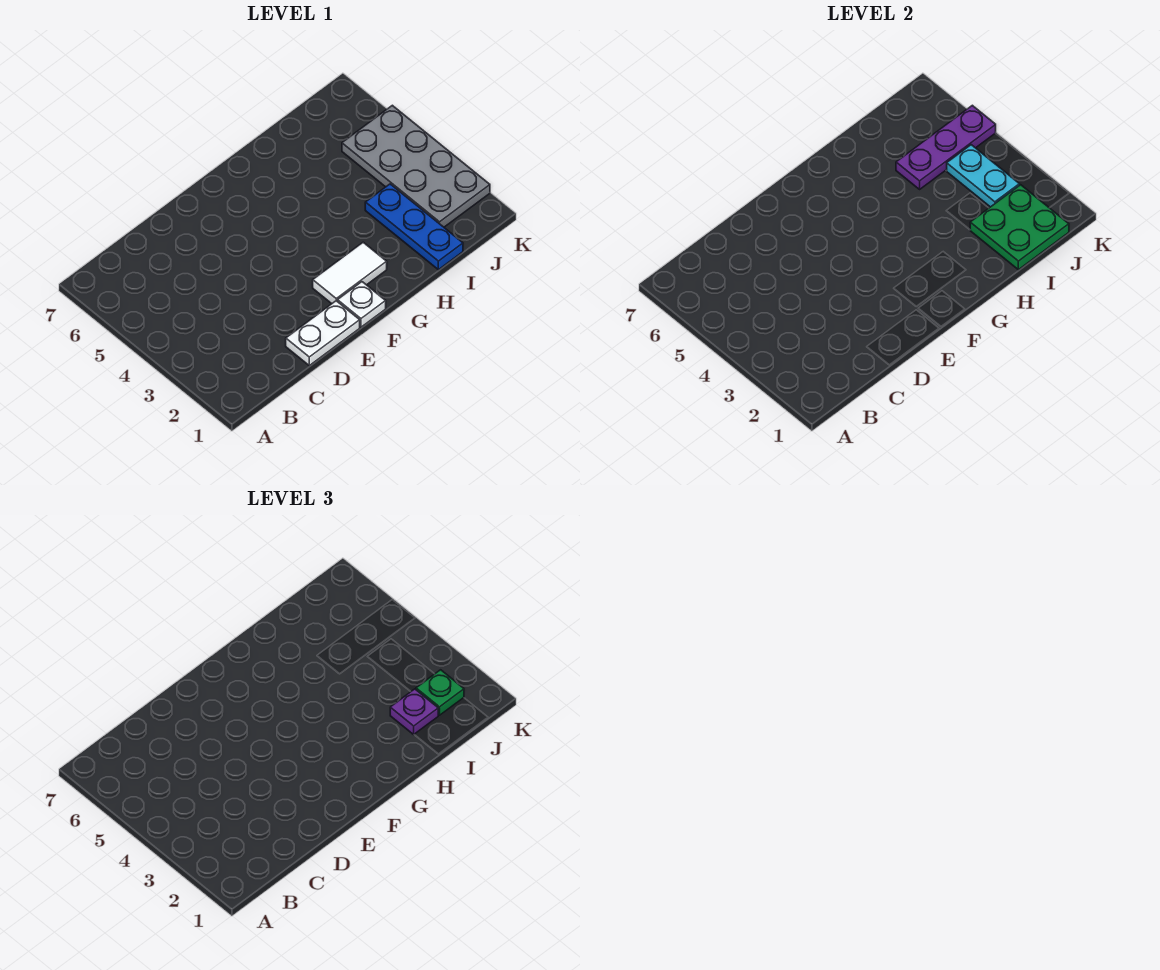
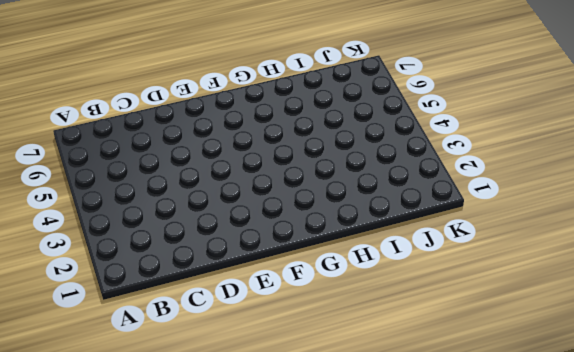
none -> white plate D1:E1 level 1
none -> white plate F1 level 1

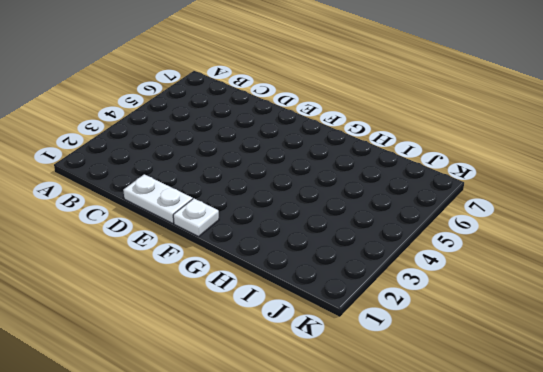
none -> white tile F2:G2 level 1
none -> blue plate I1:I3 level 1

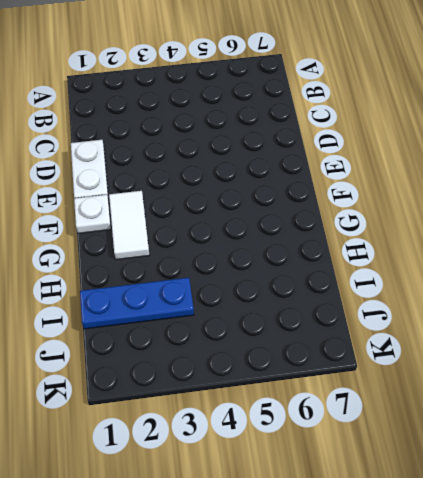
none -> grey plate J2:K5 level 1
none -> green plate I1:J2 level 2

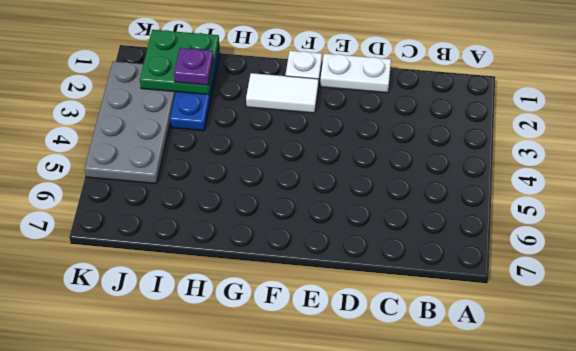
none -> purple plate I5:K5 level 2
none -> cyan plate J3:J4 level 2

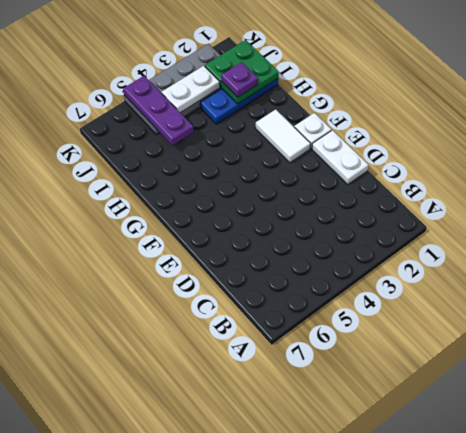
white plate J3:J4 level 2 -> cyan plate J3:J4 level 2
none -> green plate J2 level 3

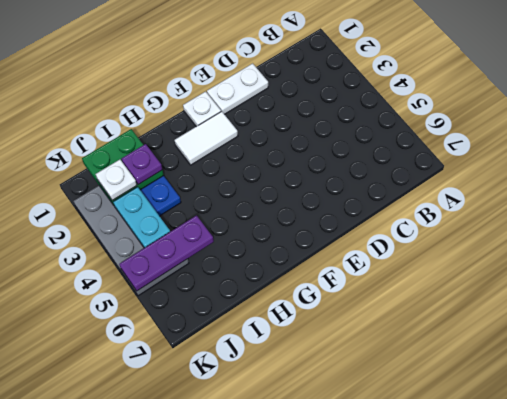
white plate J2 level 3 -> green plate J2 level 3

